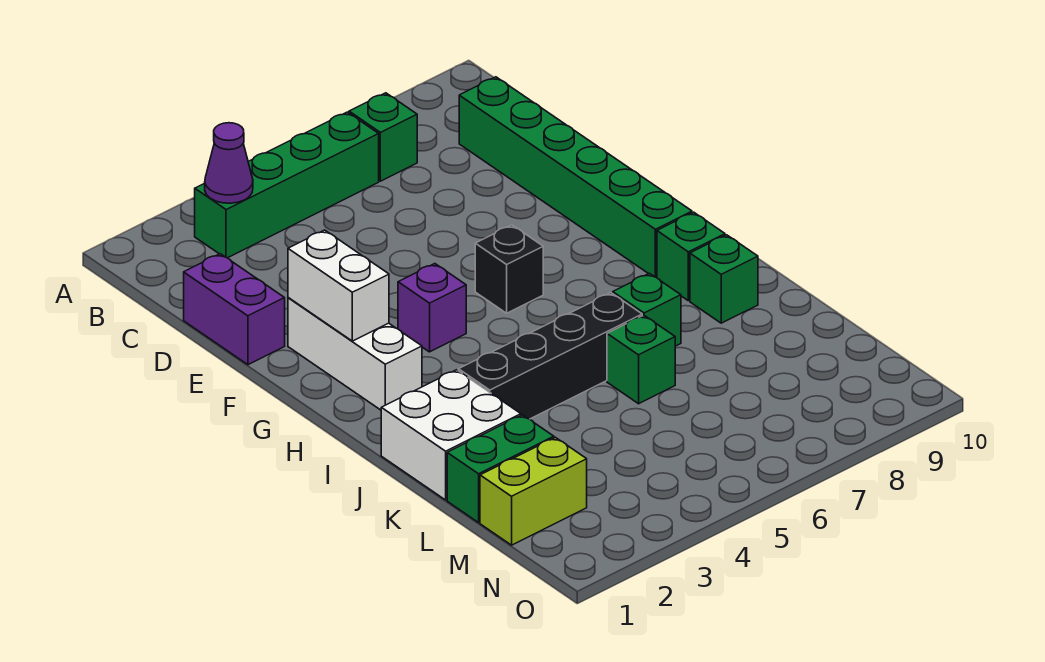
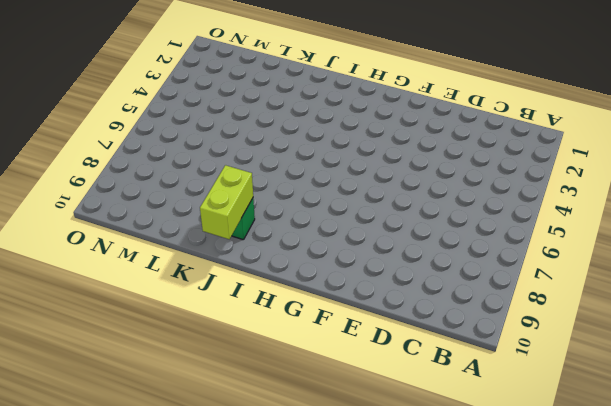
lime brick J9:J10 level 2 -> lime brick M1:M2 level 1
none -> green brick B3:B6 level 1
none -> green brick B7 level 1
none -> green brick C9:H9 level 1

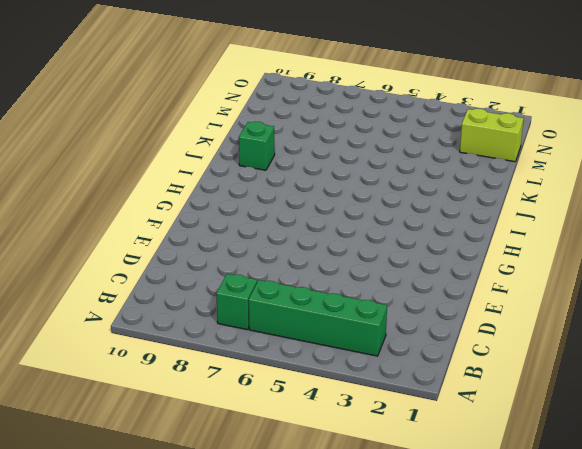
none -> green brick C9:H9 level 1
none -> purple brick D1:E1 level 1
none -> white brick F2:H2 level 1

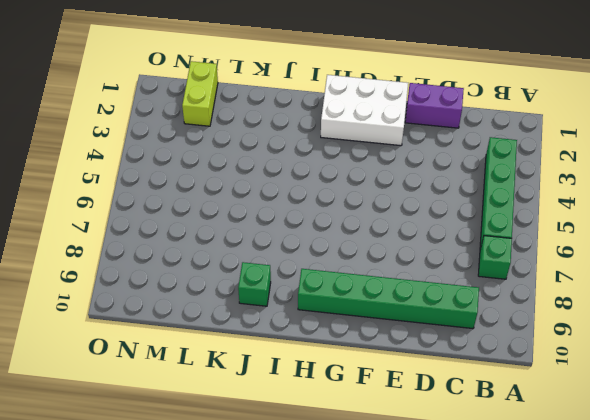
white brick F1:H2 level 1 -> white brick F2:H2 level 1
none -> purple brick G4 level 1
none -> black brick G6 level 1
none -> green brick I9 level 1

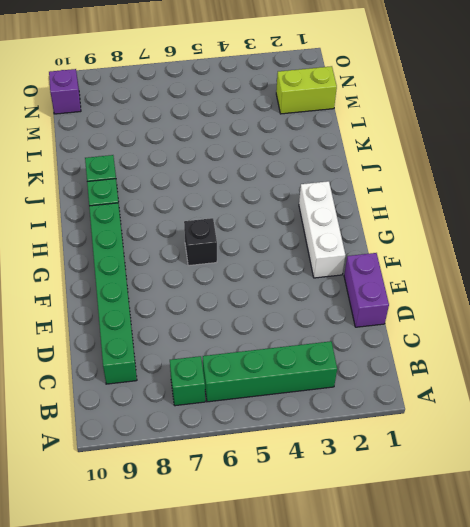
purple brick N10 level 1 -> purple brick G4 level 1
none -> white brick J1:K2 level 1
none -> black brick J3:J6 level 1
none -> green brick J7 level 1

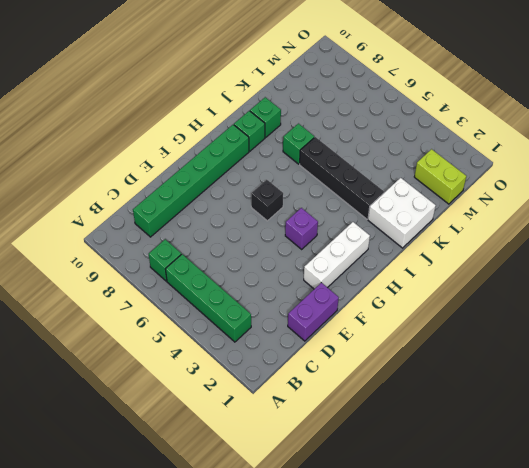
none -> green brick K6 level 1
none -> green brick L1:L2 level 1
none -> purple cone B3 level 2

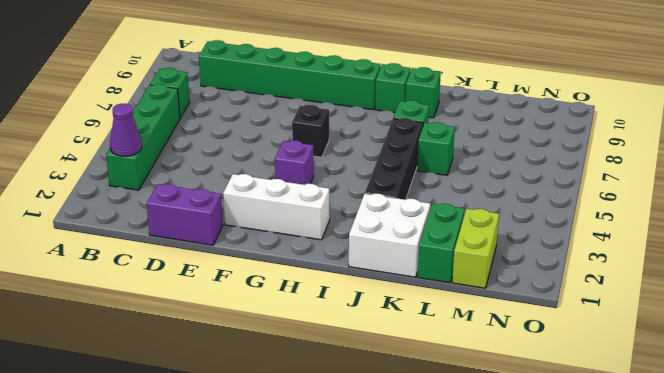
none -> white brick F2:G2 level 2

